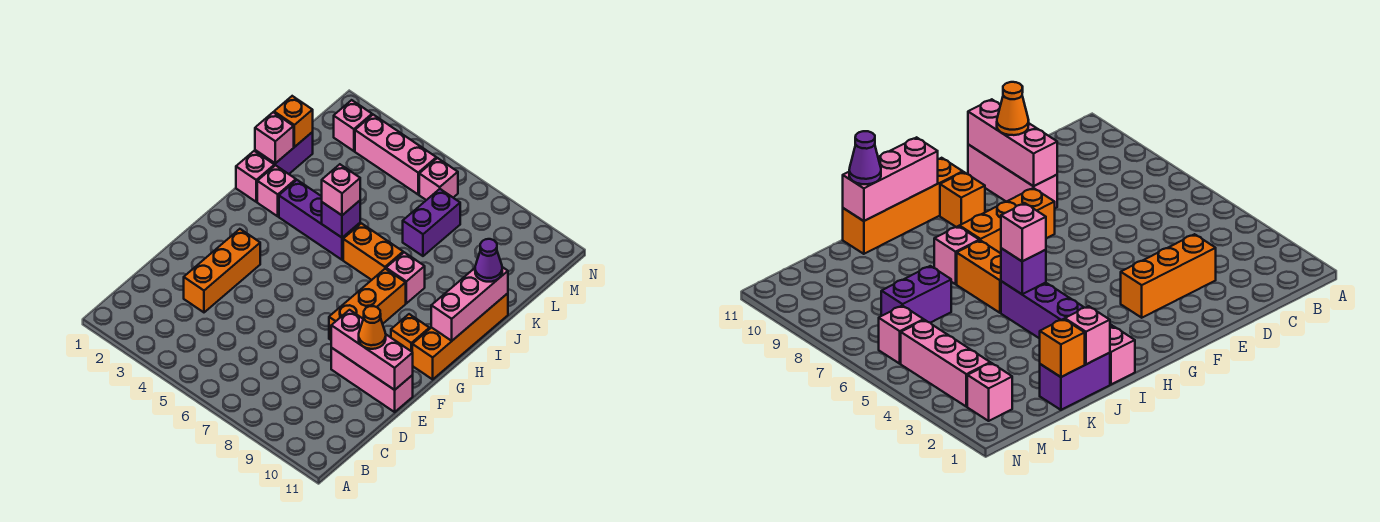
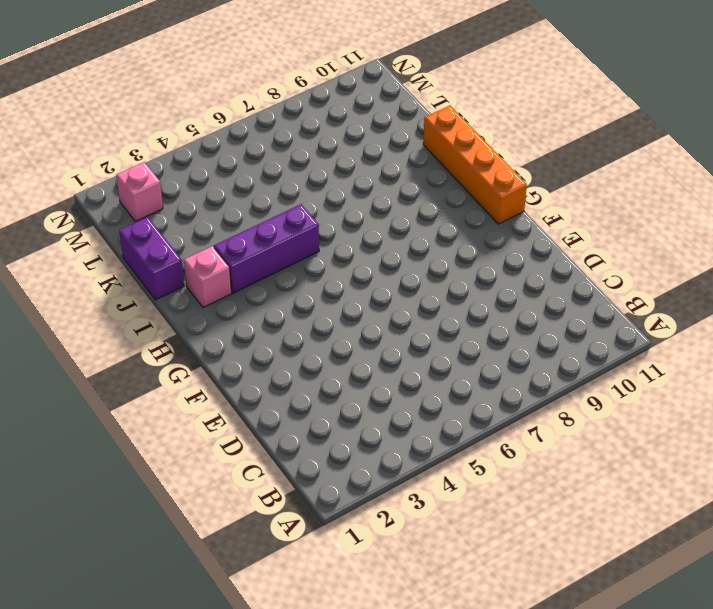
none -> orange brick D3:F3 level 1
none -> pink brick E9:E11 level 1
none -> orange brick F8:H8 level 1

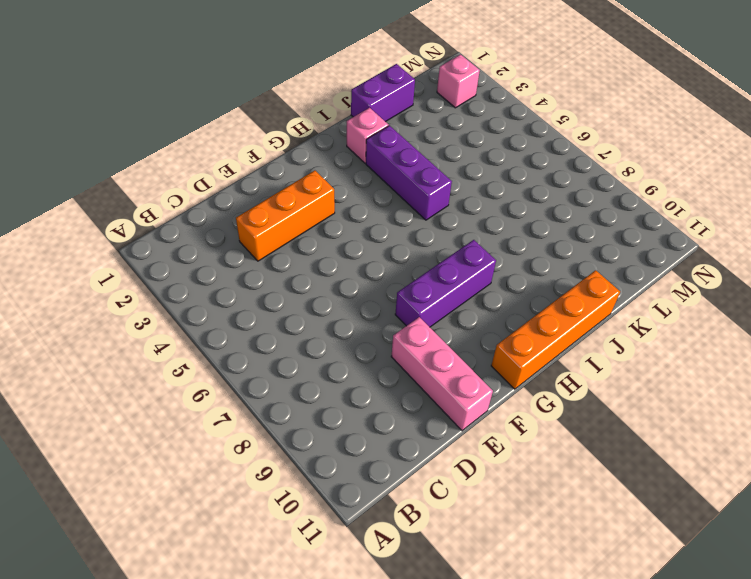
purple brick F8:H8 level 1 -> orange brick F8:H8 level 1
none -> orange brick G10 level 1
none -> pink brick I1 level 1
none -> orange brick I6:I7 level 1

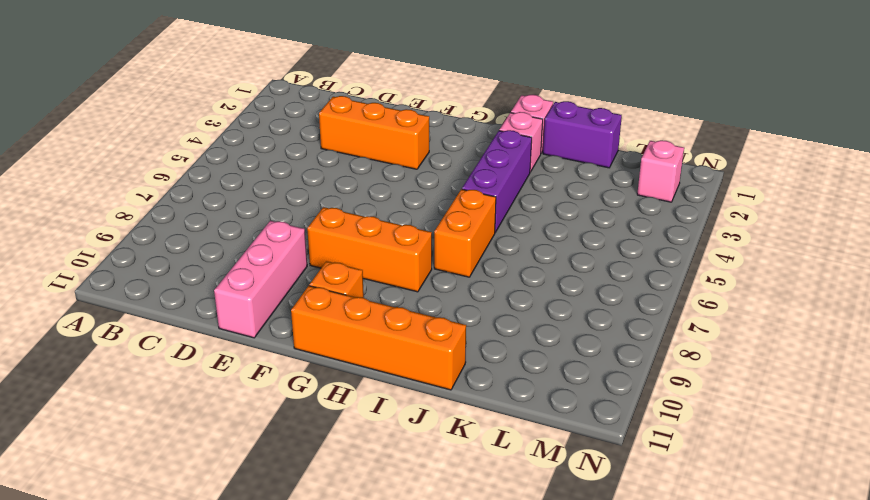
none -> pink brick I8 level 1
none -> purple brick K7:L7 level 1
none -> pink brick M3:M5 level 1

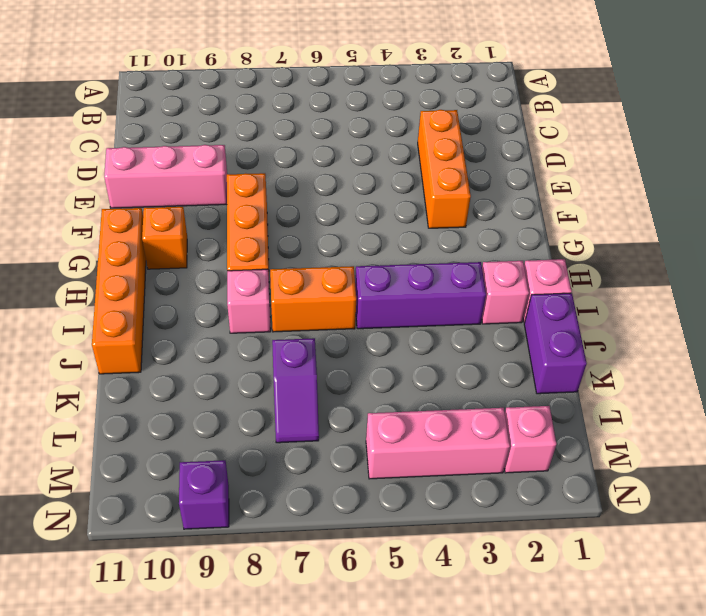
purple slope K7:L7 level 1 top K -> purple brick K7:L7 level 1
purple brick N9 level 1 -> purple brick I5 level 2
none -> pink brick M6 level 1
none -> pink brick E9:E11 level 2
none -> pink brick H11:J11 level 2

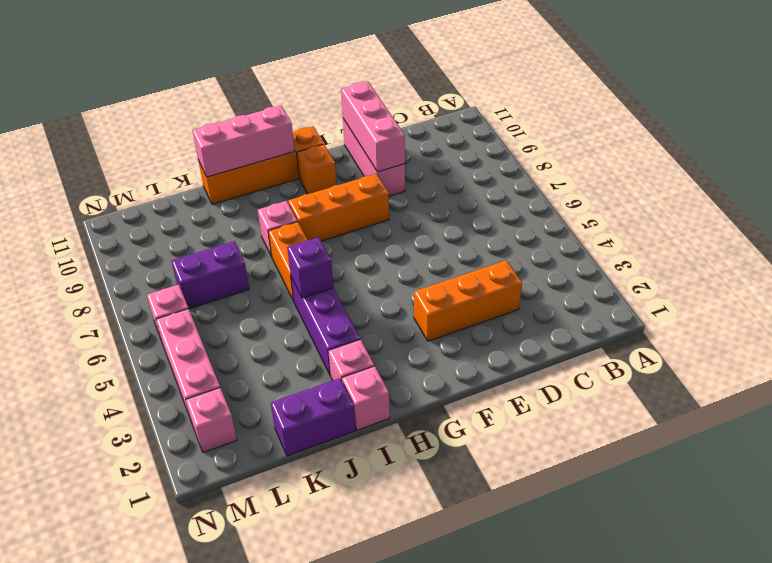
none -> pink brick J1 level 2
none -> orange brick K1 level 2
none -> orange cone E10 level 3

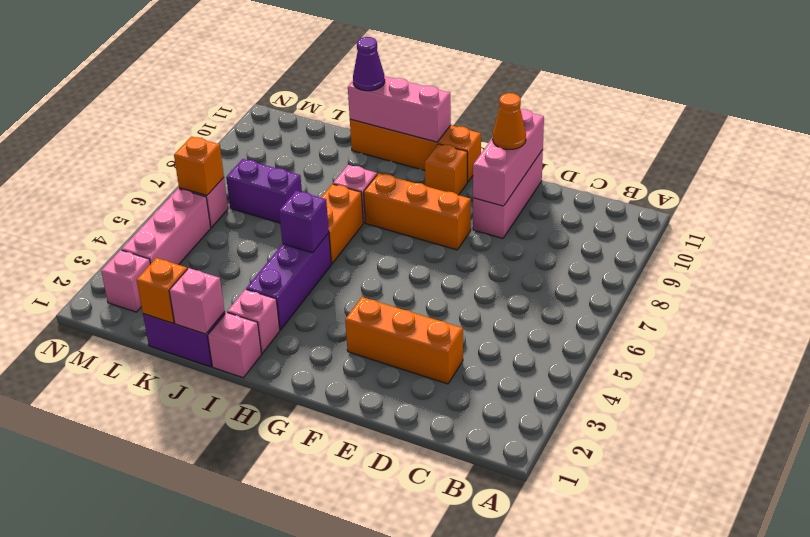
orange brick M6 level 2 -> none
none -> pink brick I5 level 3

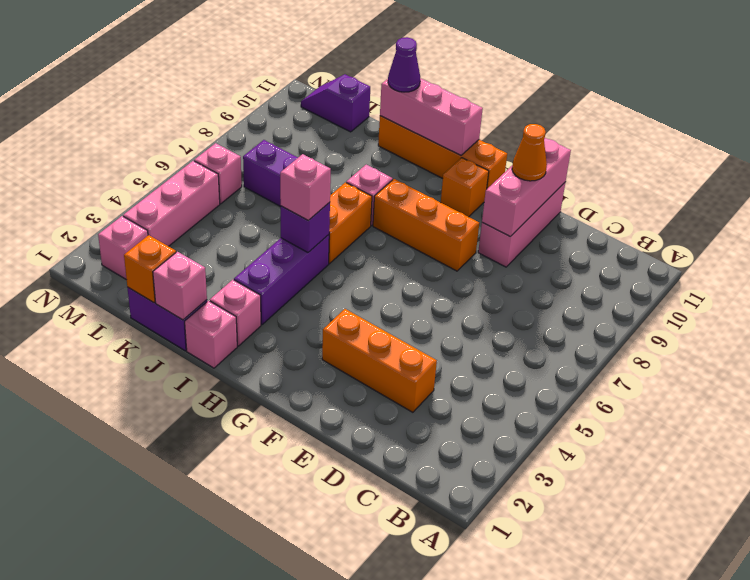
purple slope L11:M11 level 1 top L -> none

